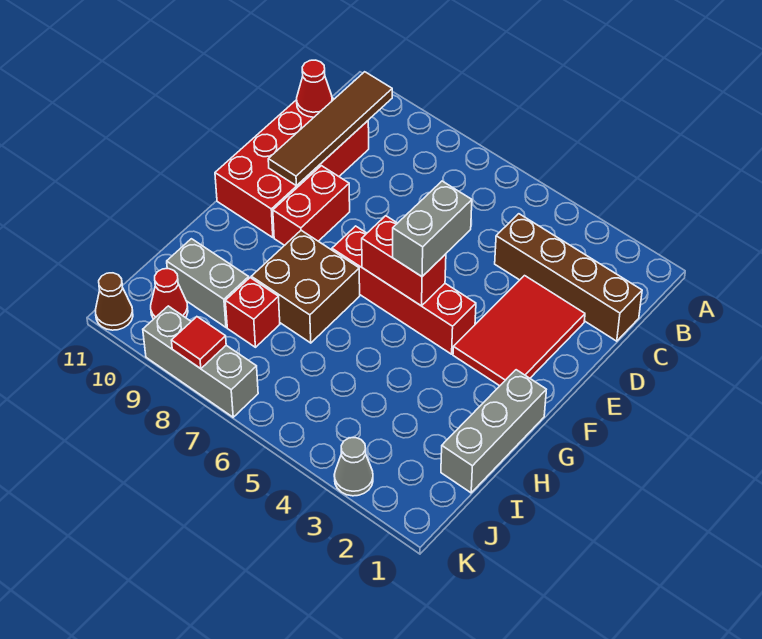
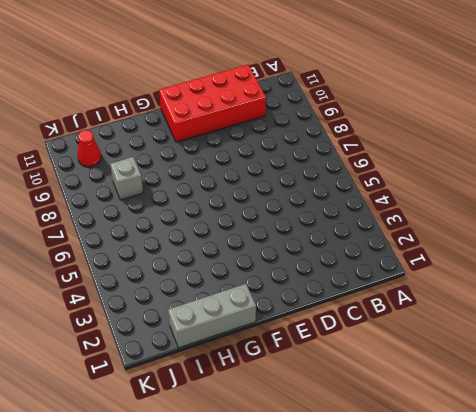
grey brick I8 level 1 -> red brick I8 level 1
none -> brown brick C1:C4 level 1
none -> red tile D2:F3 level 1
none -> red brick E9:F9 level 1

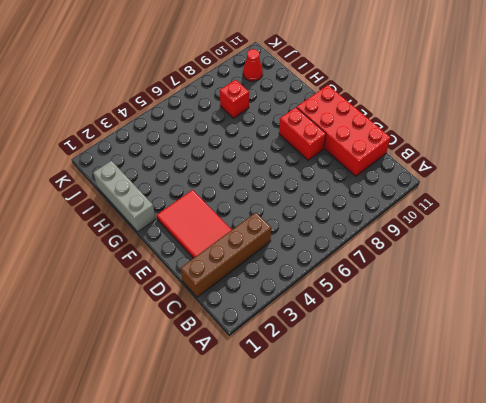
none -> red brick F4:F7 level 1
none -> brown brick G7:H8 level 1
none -> grey brick I9:I10 level 1

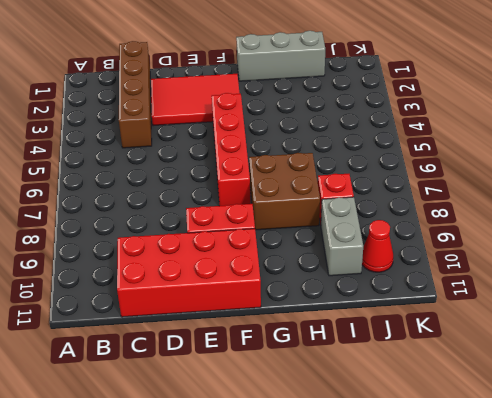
none -> grey cone K3 level 1
none -> grey brick K7:K9 level 1
none -> brown cone K11 level 1

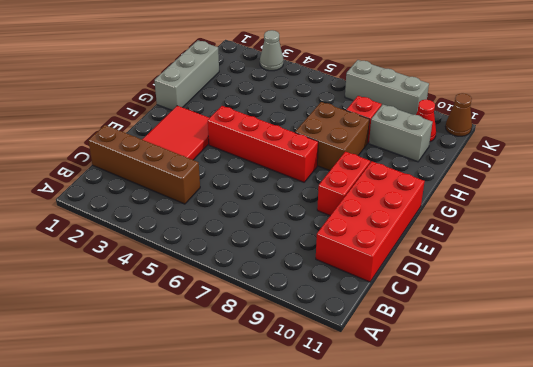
none -> brown tile B10:E10 level 2
none -> red cone C11 level 2
none -> red brick F5:F6 level 2

